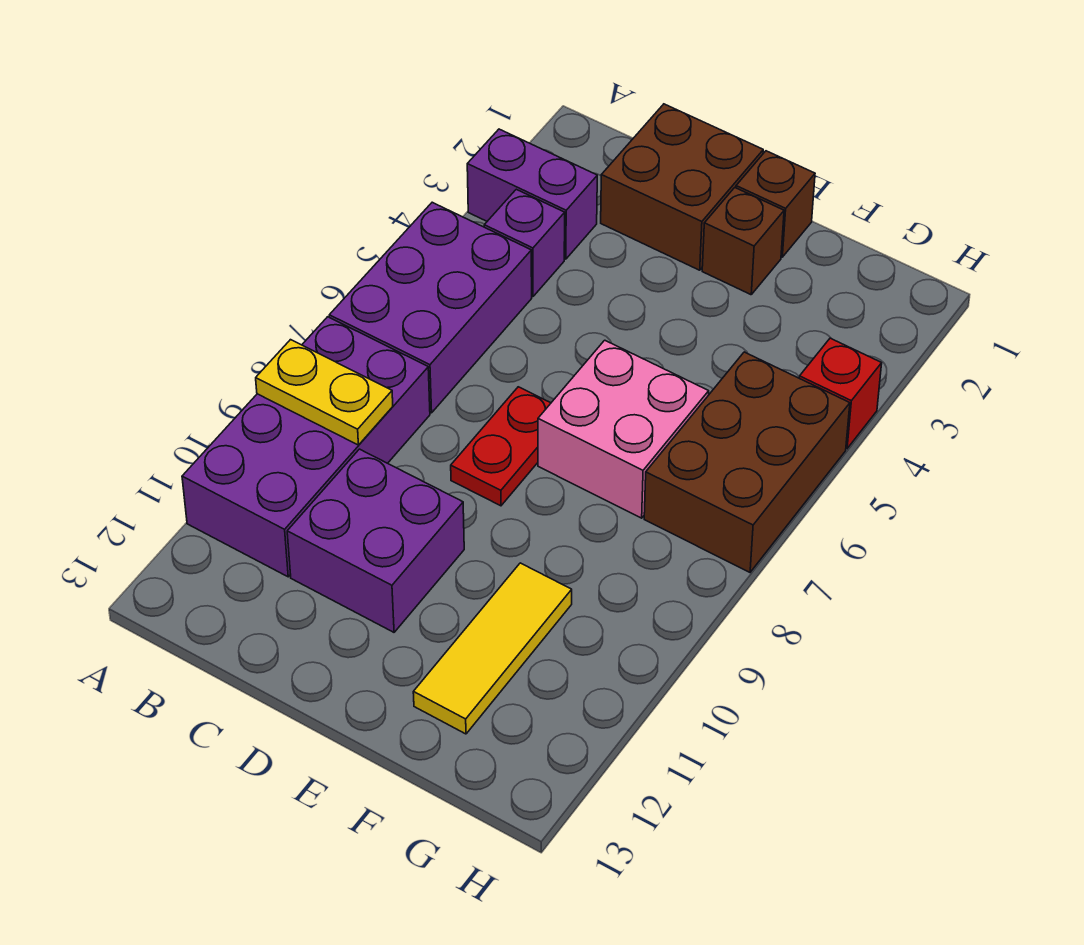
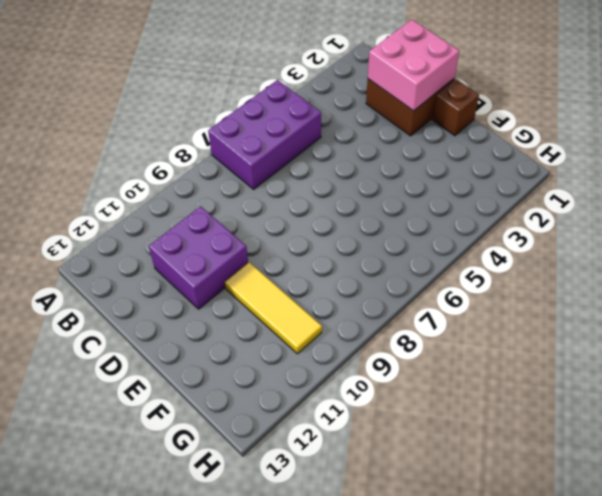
pink brick C1:D2 level 2 -> pink brick E6:F7 level 1
yellow tile E10:G10 level 1 -> yellow tile F10:F12 level 1
none -> purple brick A3:B3 level 1
none -> purple brick A8:B11 level 1
none -> purple brick B4 level 1

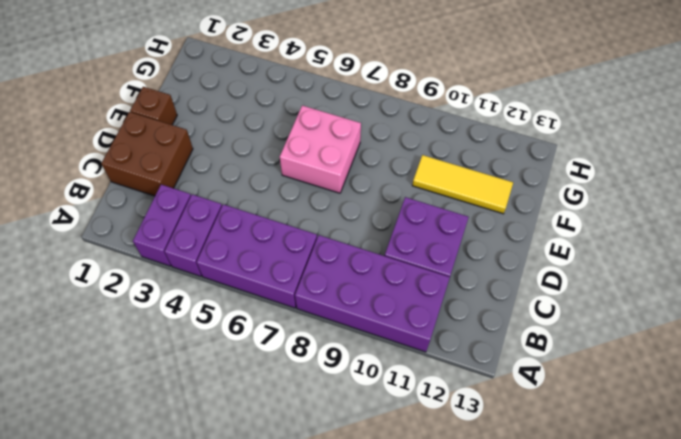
purple brick A4:B4 level 1 -> purple brick B4 level 1
none -> red plate D7:D8 level 1
none -> brown brick E2 level 1
none -> brown brick G5:H7 level 1

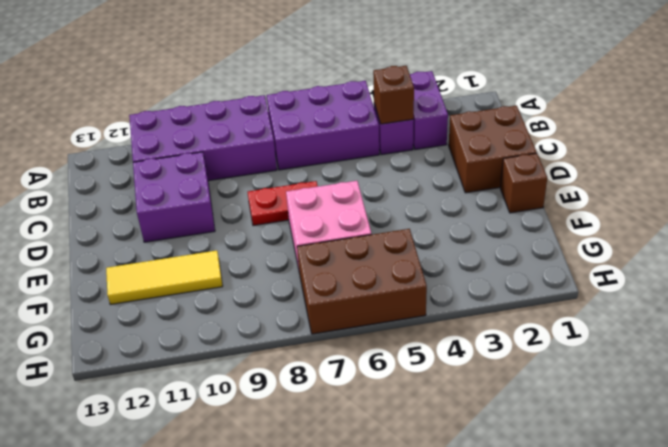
brown brick B4 level 2 -> brown brick E2 level 1
none -> red brick H4 level 1
none -> yellow plate A9:B9 level 2

